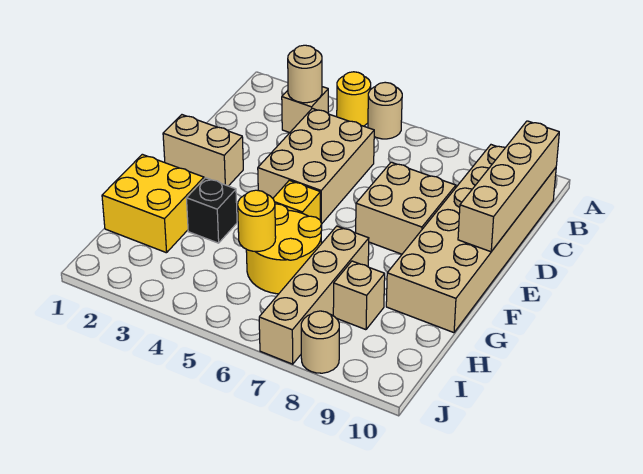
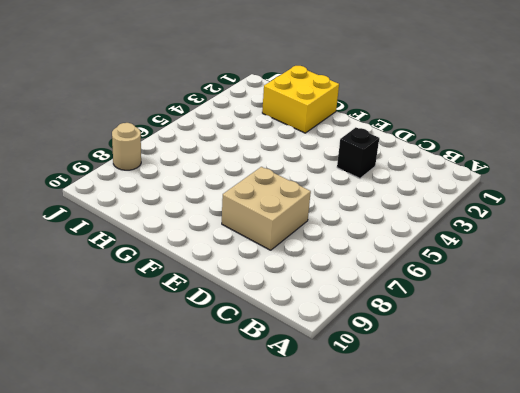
black brick D3 level 1 -> black brick G3 level 1
none -> yellow round brick A4 level 1
none -> tan round brick A5 level 1
none -> tan brick B3 level 1

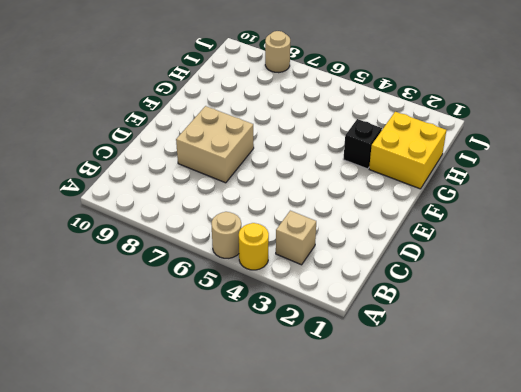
none -> tan brick B9:G10 level 1
none -> tan brick C4:E5 level 1
none -> tan brick E1:E2 level 1

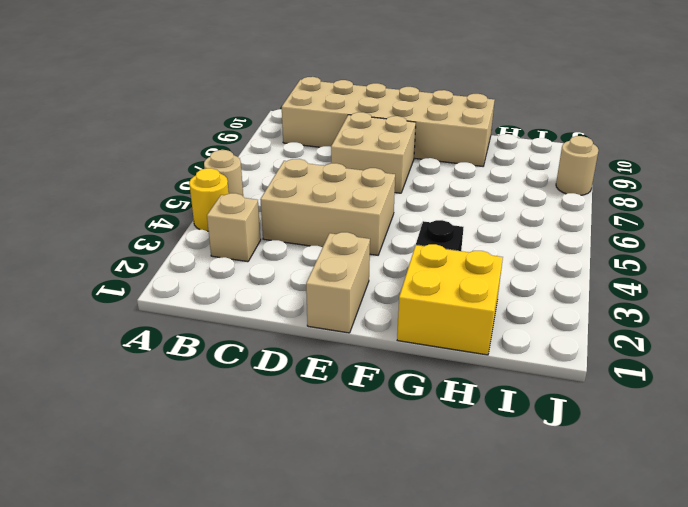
none -> yellow brick F5 level 1
none -> yellow round brick G5:H6 level 1
none -> tan brick G7:J7 level 1

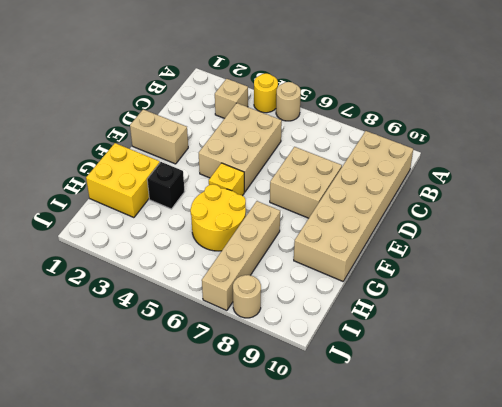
none -> tan brick H8 level 1
none -> tan round brick B3 level 2
none -> tan brick B10:E10 level 2

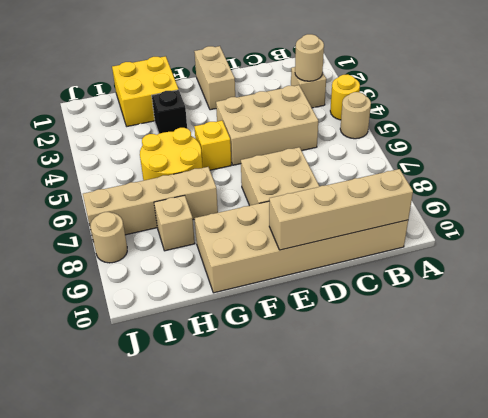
none -> yellow round brick H5 level 2

